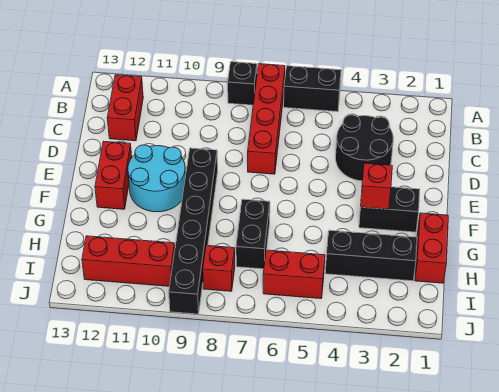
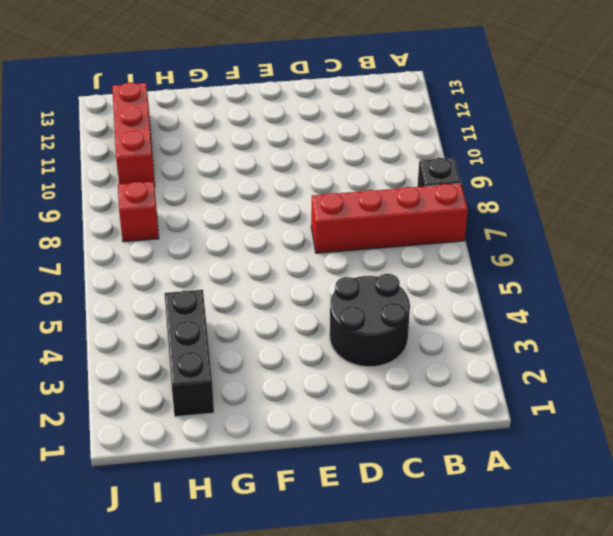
none -> black brick A5:A6 level 1
none -> red brick B12:C12 level 1
none -> black brick E9:J9 level 1

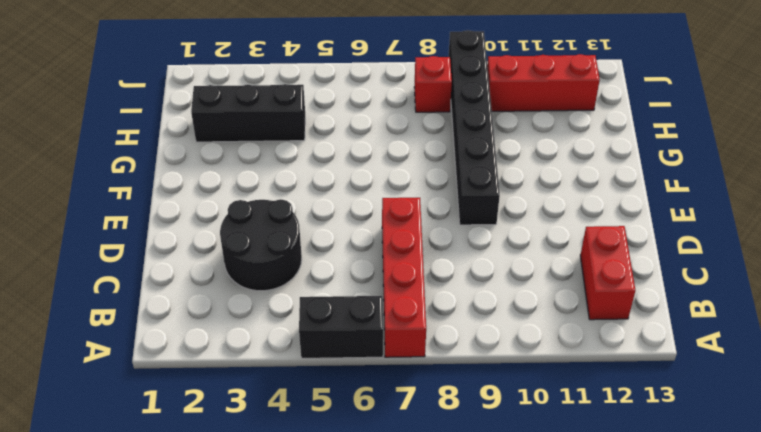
none -> black brick A8 level 1
none -> cyan round brick E10:F11 level 1
none -> red brick E12:F12 level 1

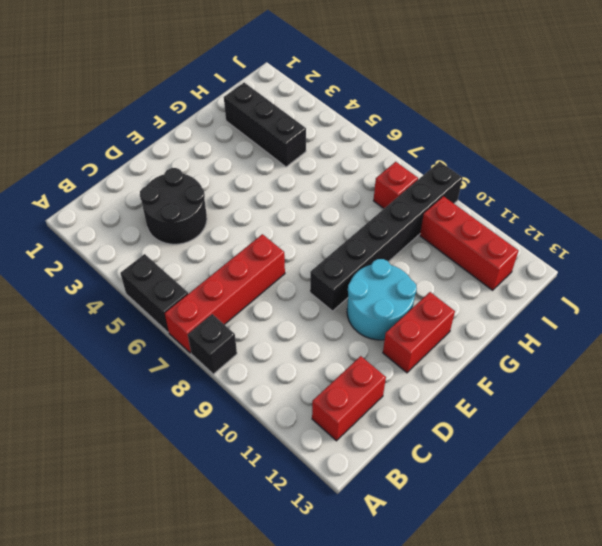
none -> black brick F2:F3 level 1
none -> red brick G1:H1 level 1
none -> black brick G7:H7 level 1

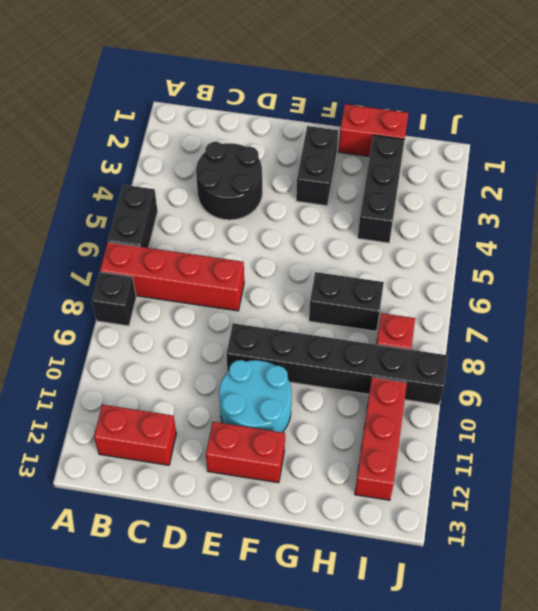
none -> red brick I5:I6 level 1
none -> red brick F3 level 2

